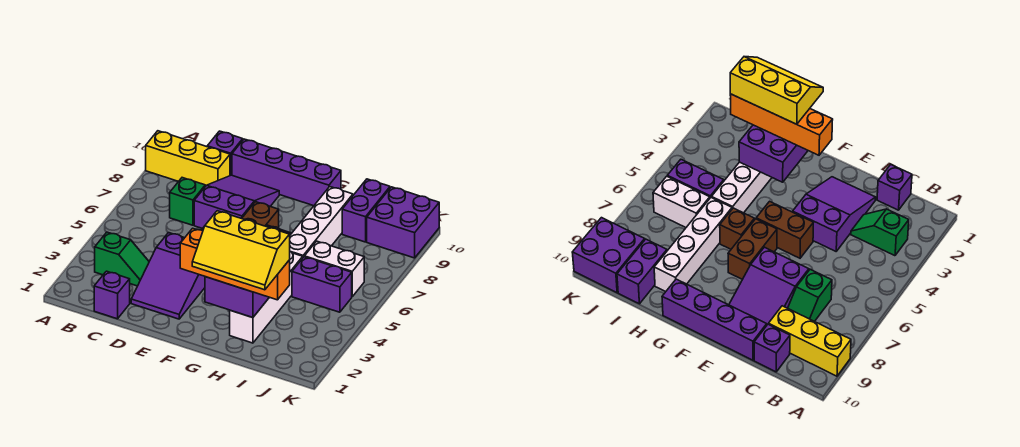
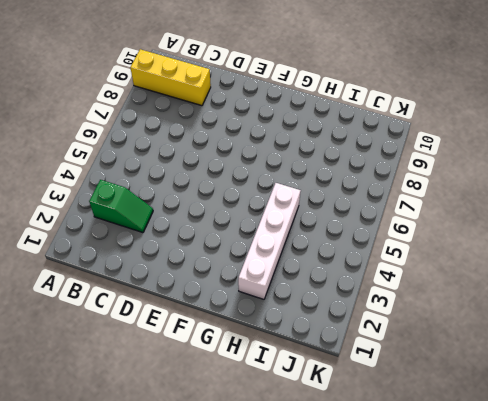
none -> purple brick C1 level 1
none -> green slope C7:C8 level 1 top 7
none -> purple brick C10 level 1

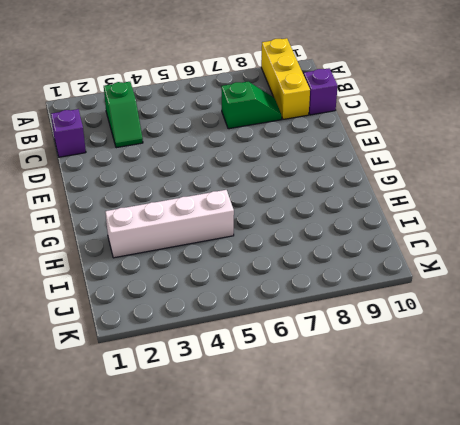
none -> purple slope D2:E4 level 1 top 4
none -> purple slope D7:E9 level 1 top 7
none -> purple brick D10:G10 level 1

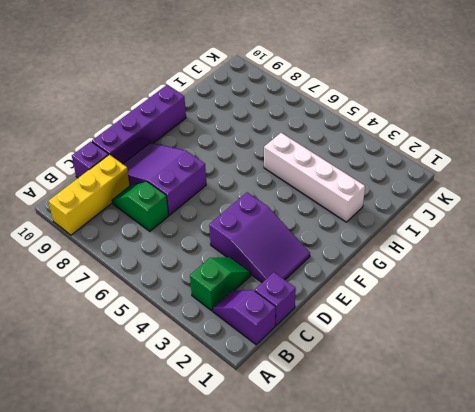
purple slope B1:B2 level 1 top 1 -> none
none -> brown brick E5:F5 level 1
none -> brown brick F6:F7 level 1
none -> brown brick G6 level 1

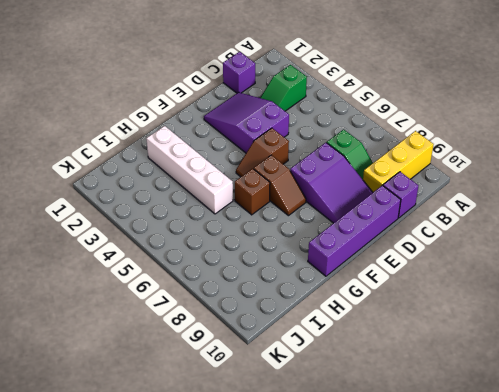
brown slope E5:F5 level 1 top E -> brown brick E5:F5 level 1
brown slope F6:F7 level 1 top 6 -> brown brick F6:F7 level 1
none -> white brick H6:H9 level 1
none -> purple brick I5:J5 level 1
none -> white brick I6:J6 level 1

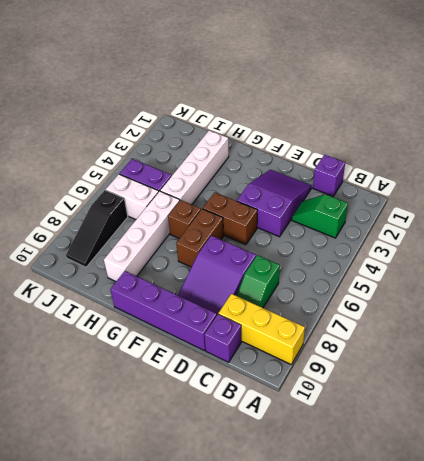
black slope J7:J9 level 1 top 7 -> purple brick J9:K10 level 1
none -> purple brick I9:I10 level 1
none -> purple brick G2:H3 level 2
none -> orange brick F2:I2 level 3

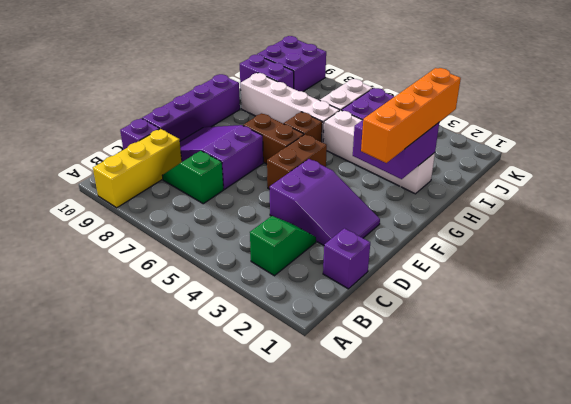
none -> yellow slope G1:I2 level 4 top 2

